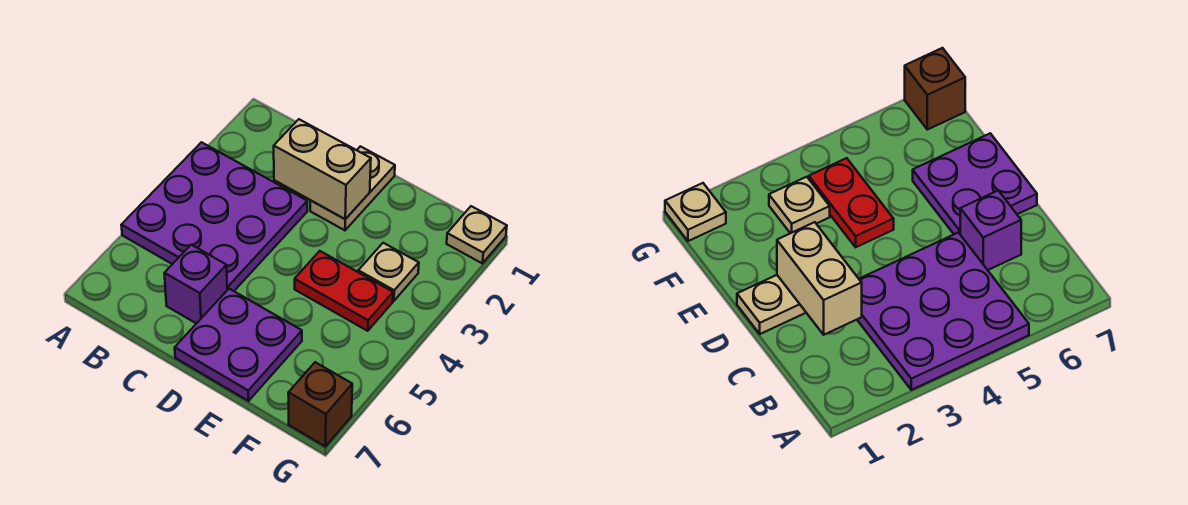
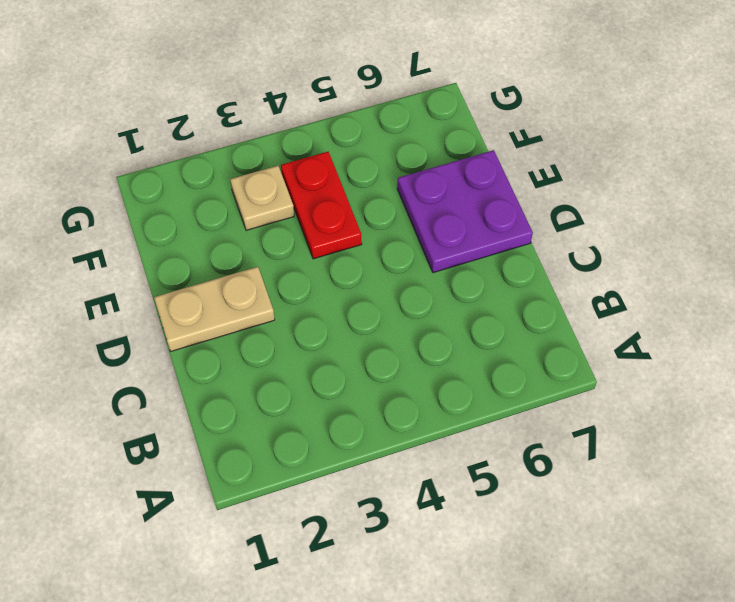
none -> purple plate A3:C5 level 1
none -> purple brick C6 level 1

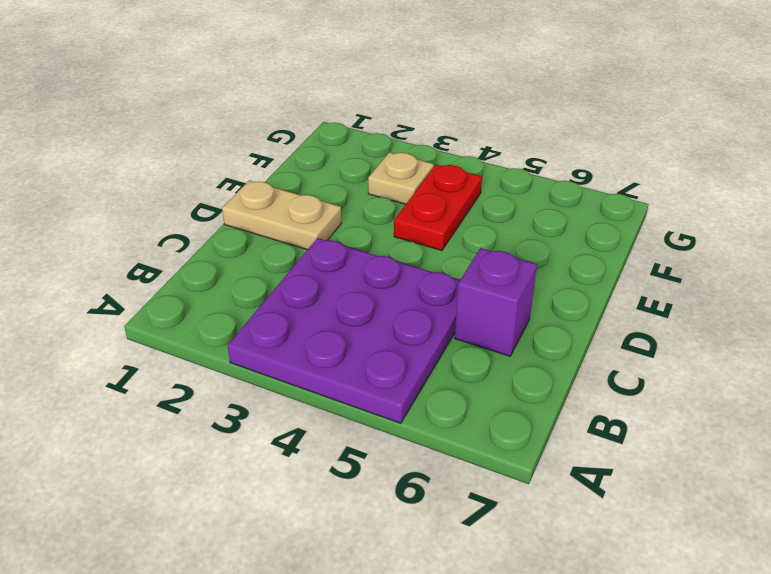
none -> purple plate D6:E7 level 1
none -> tan plate G1 level 1

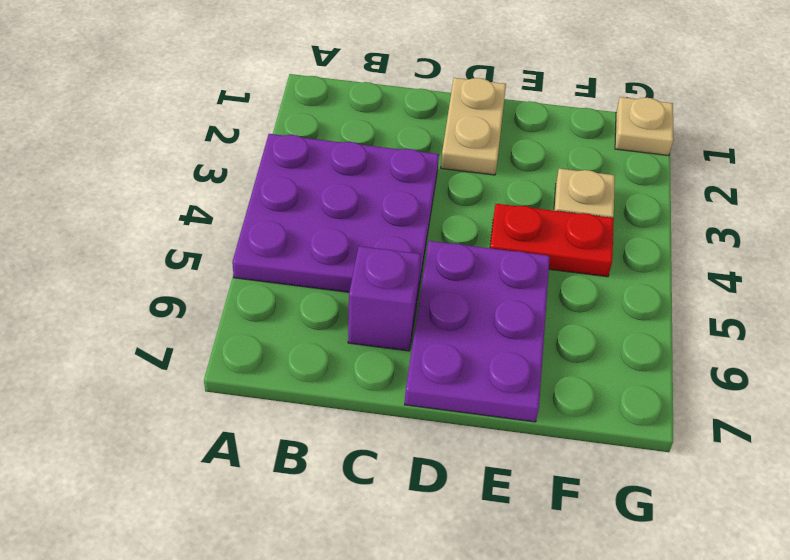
purple plate D5:E7 level 1 -> purple plate D6:E7 level 1
none -> brown brick G7 level 1
none -> tan brick C2:D2 level 2

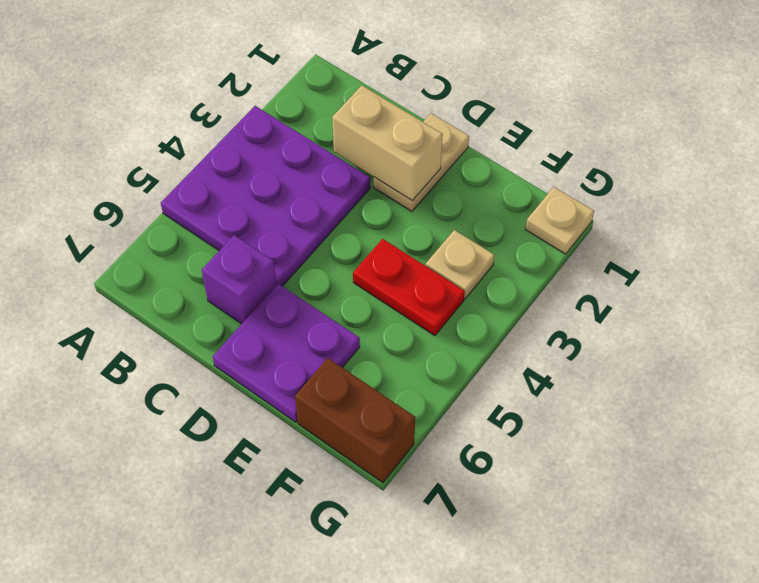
brown brick F7:G7 level 1 -> brown brick G7 level 1

